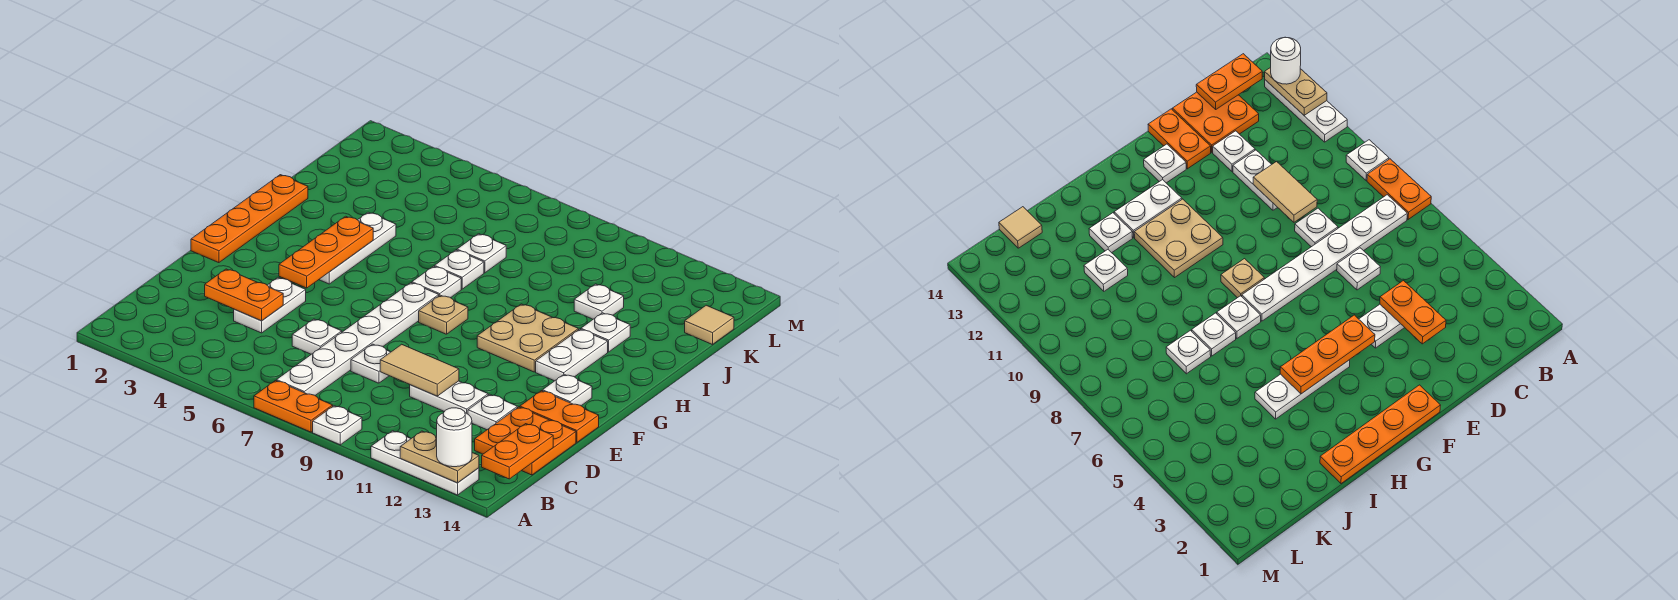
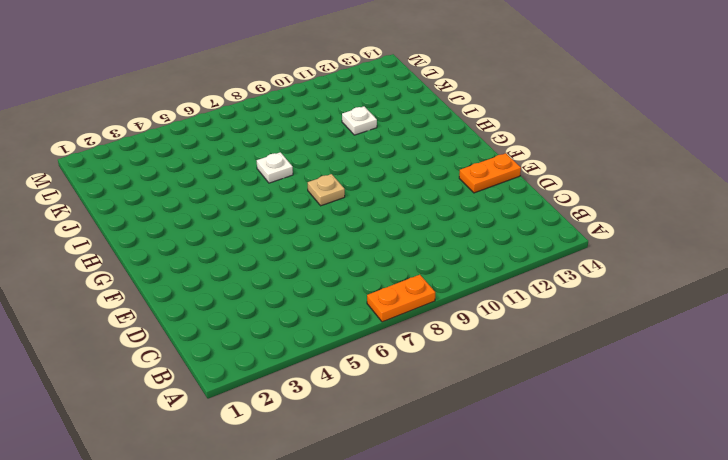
none -> white plate A9 level 1
none -> white plate A11:A13 level 1
none -> white plate B7:G7 level 1

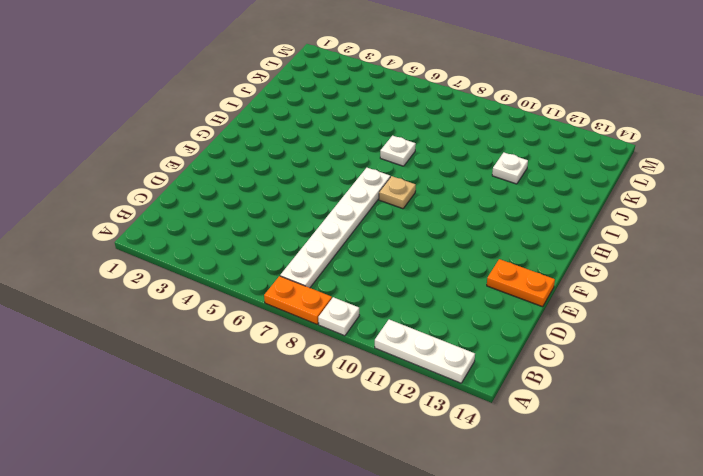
none -> orange plate C13:D14 level 1
none -> white plate D4:E4 level 1
none -> white plate D6 level 1

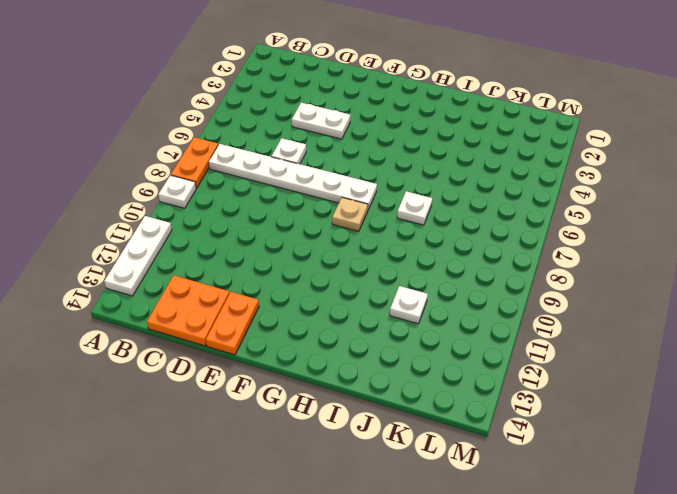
none -> white plate D8 level 1
none -> white plate D10:D11 level 1
none -> white plate D12 level 1

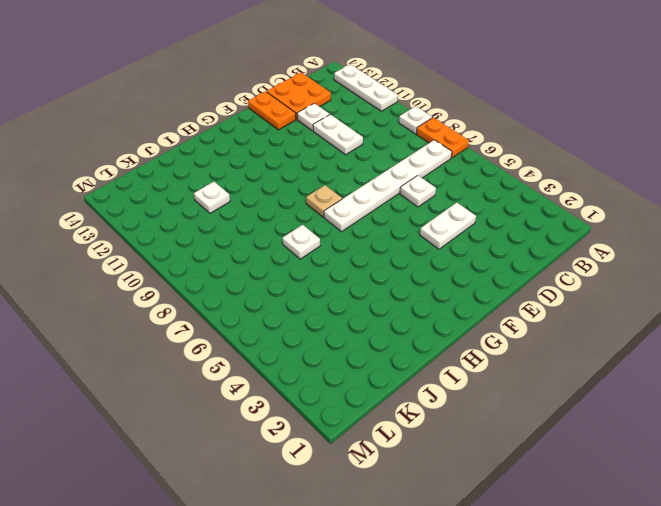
none -> white plate D8 level 1
none -> orange plate F1:I1 level 1
none -> white plate F13 level 1

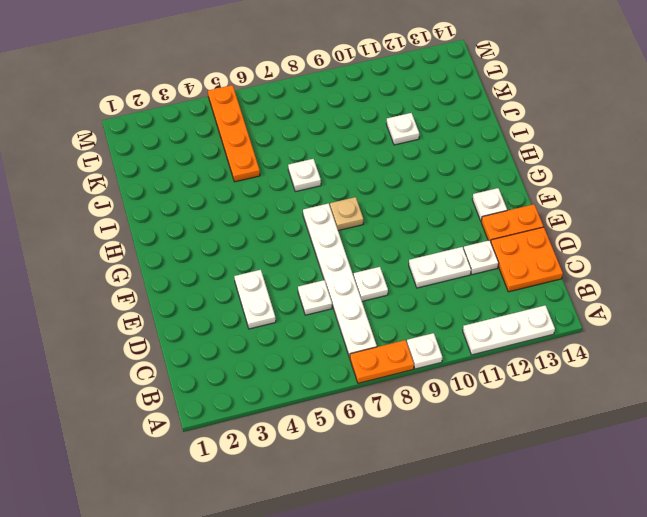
orange plate J5:M5 level 1 -> orange plate F1:I1 level 1
none -> white plate G4:I4 level 1
none -> tan plate G10:H11 level 1
none -> white plate G12:H12 level 1

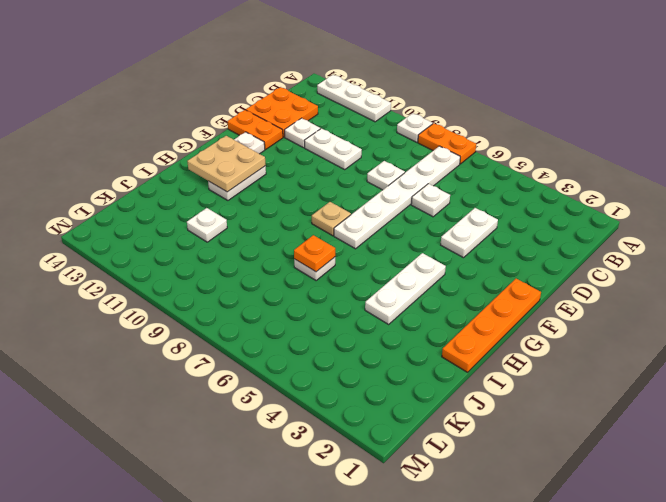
tan plate G12:H13 level 2 -> tan plate G10:H11 level 1
orange plate I7 level 2 -> none
none -> white plate H7 level 1
none -> white plate I12 level 1
none -> white plate J7 level 1

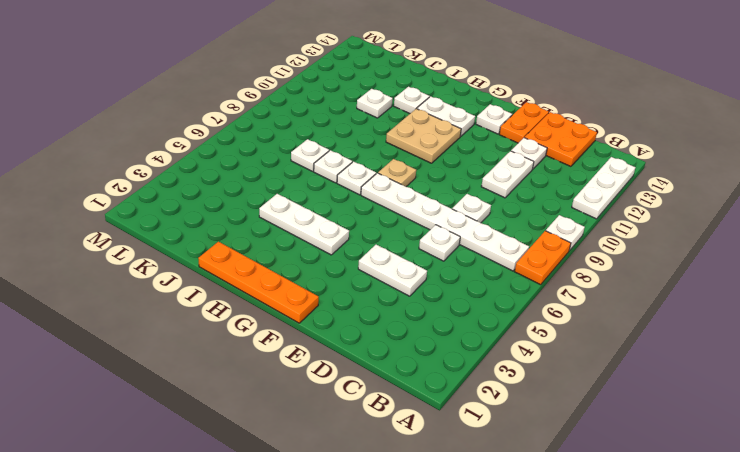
none -> tan tile K14 level 1
none -> tan plate A12:A13 level 2
none -> orange plate B14:C14 level 2

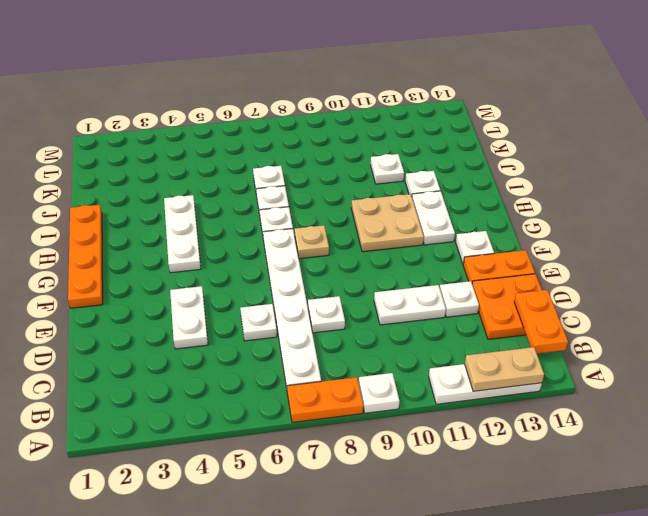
none -> tan tile K14 level 1
none -> orange plate D3:D4 level 2
none -> tan tile D9:D10 level 2

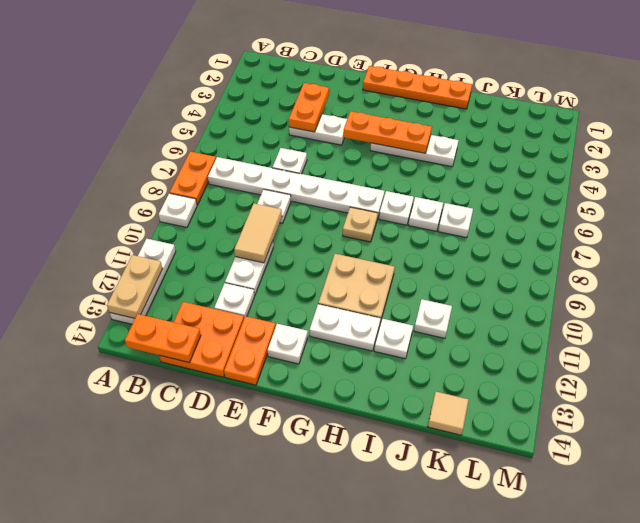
none -> white round brick A13 level 3

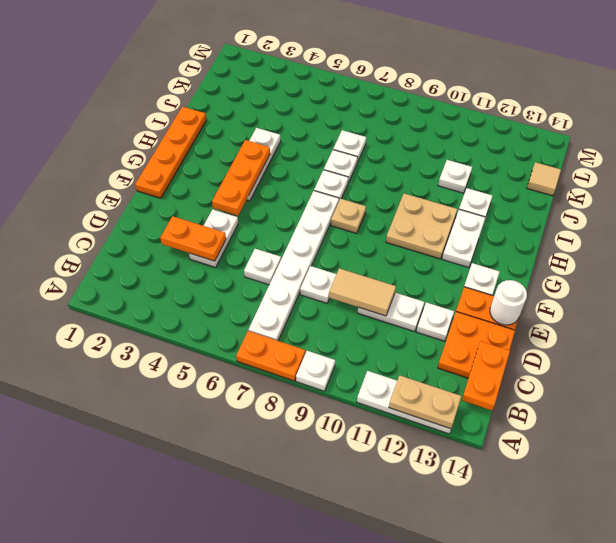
white round brick E14 level 2 -> white round brick A13 level 3

